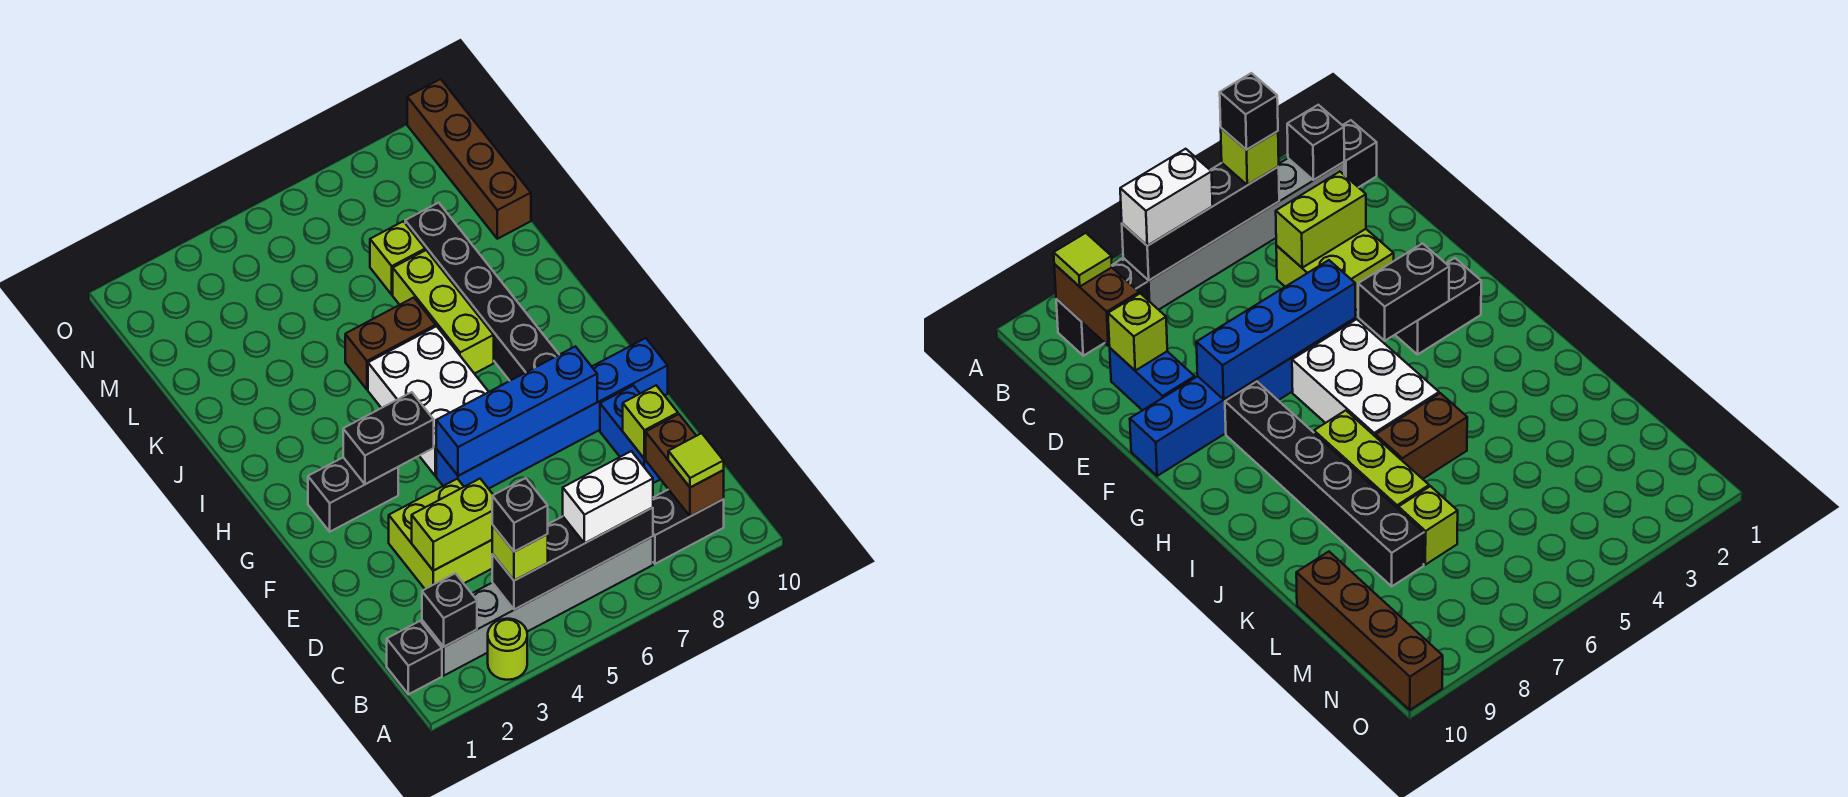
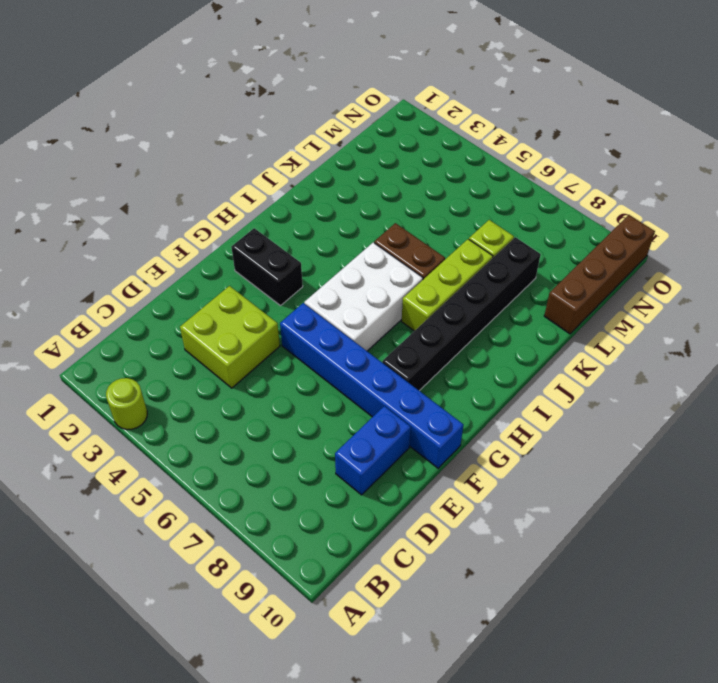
none -> black brick B1 level 1
none -> grey brick B2:B7 level 1
none -> black brick B8:B9 level 1

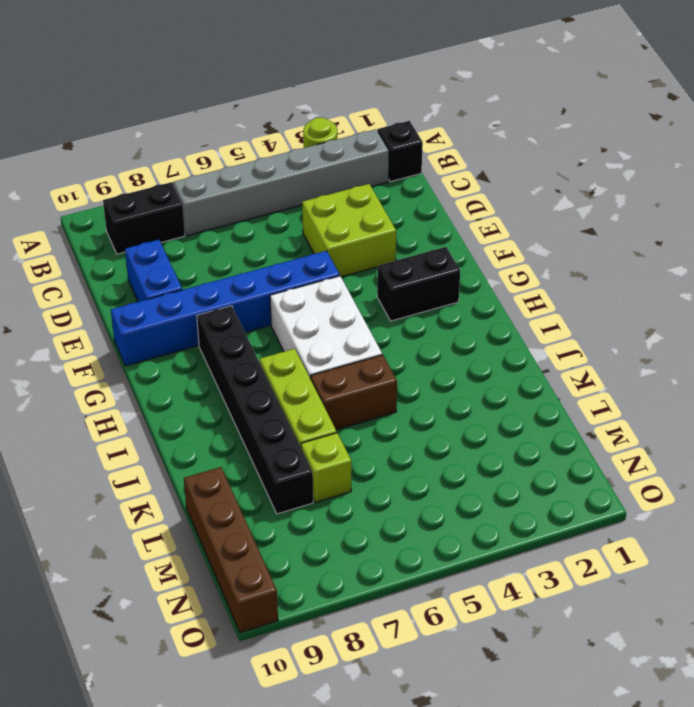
none -> black brick B2 level 2
none -> black brick B4:B7 level 2
none -> brown brick B9:C9 level 2

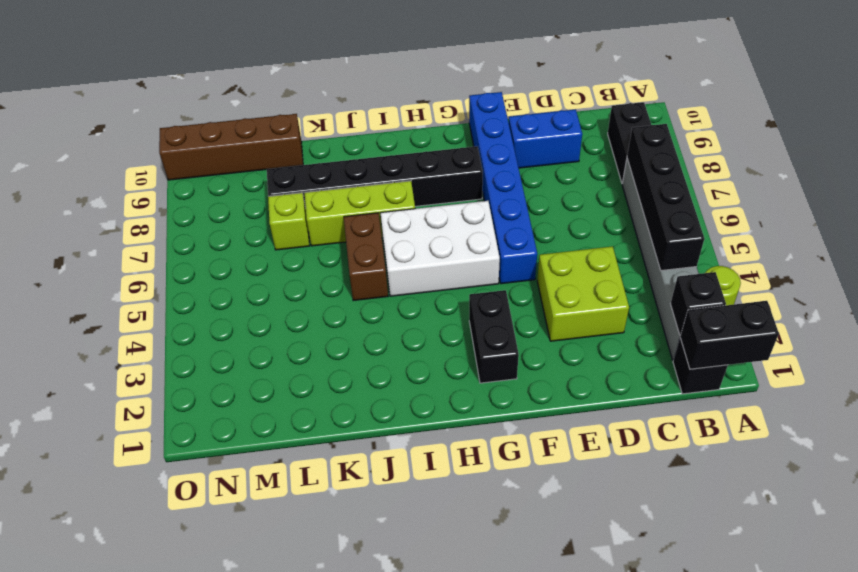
black brick A1:B1 level 2 -> black brick G3:G4 level 2
none -> brown brick B9:C9 level 2
none -> lime brick D3:D4 level 2
none -> lime brick D9 level 2

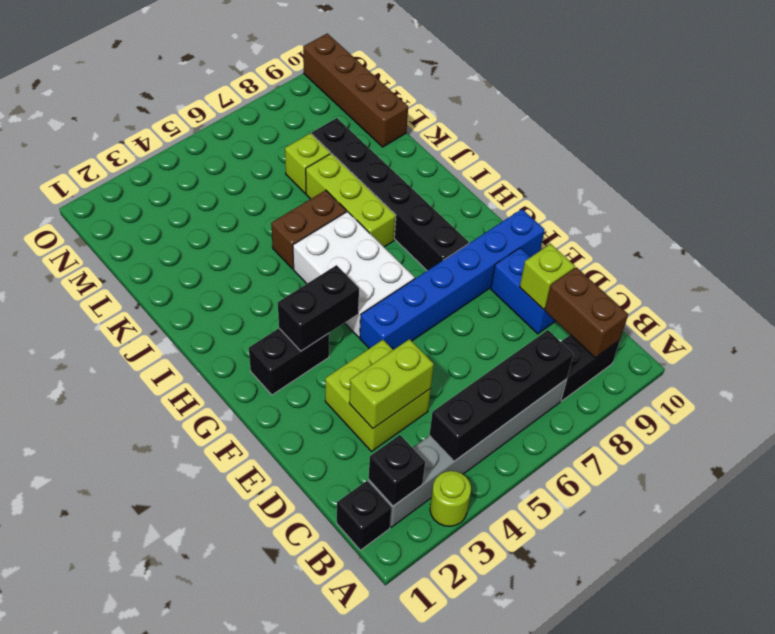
none -> blue brick F5:F8 level 2
none -> lime brick B4 level 3
none -> white brick B6:B7 level 3

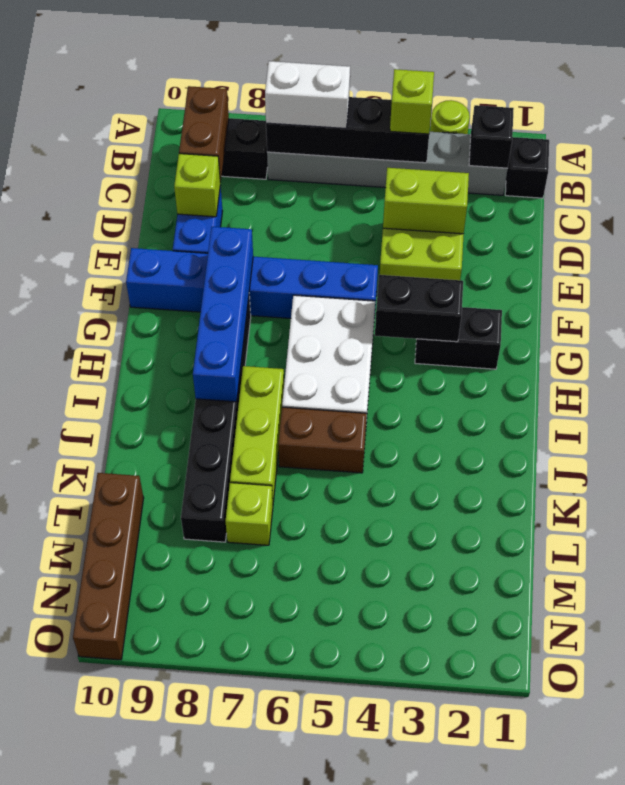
blue brick F8:I8 level 2 -> blue brick F5:F8 level 2
none -> lime tile B9 level 3
none -> black brick B4 level 4

